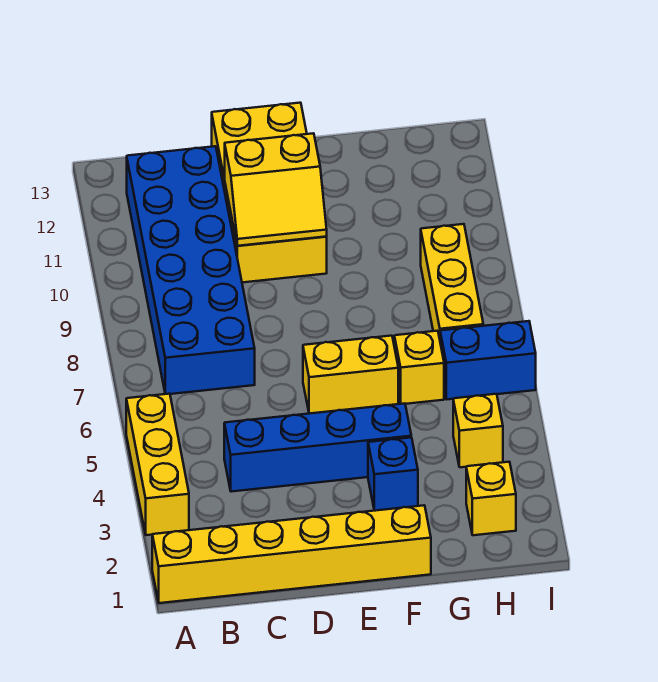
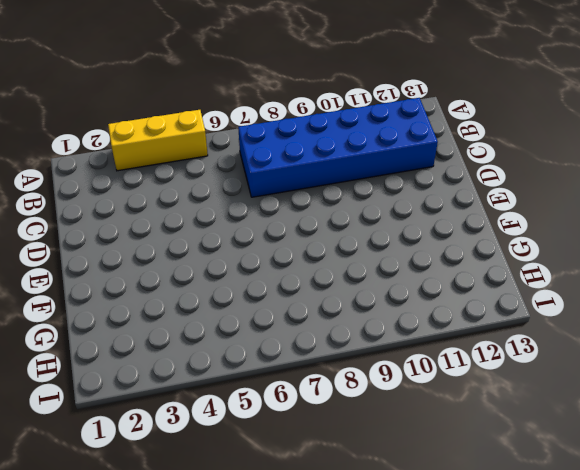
none -> yellow brick A1:F1 level 1
none -> blue brick C4:F4 level 1
none -> yellow brick D10:E13 level 1

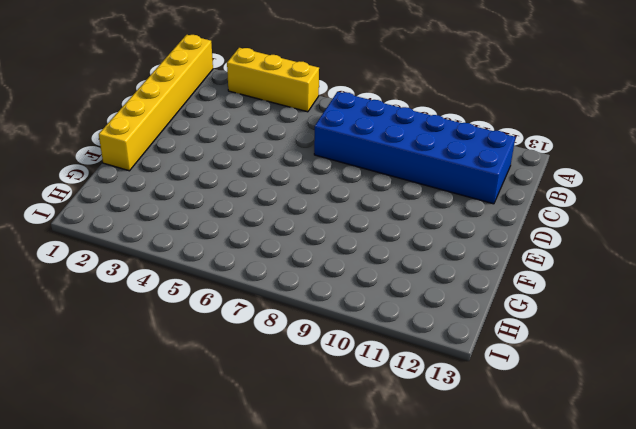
none -> blue brick C4:F4 level 1
none -> yellow brick D10:E13 level 1
none -> yellow brick E6:F6 level 1

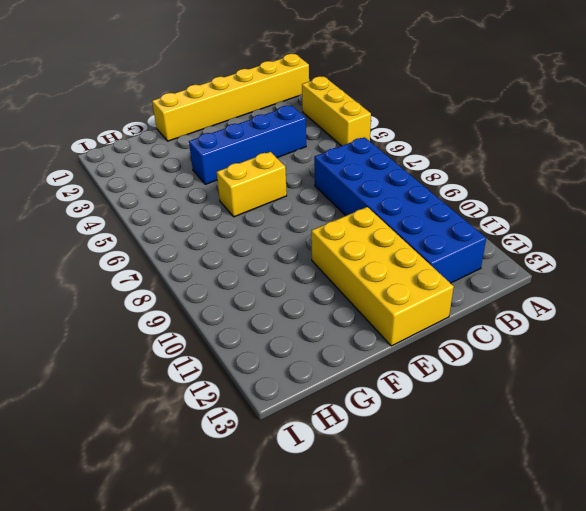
none -> blue brick F3 level 1
none -> yellow brick G6 level 1
none -> yellow brick H2 level 1

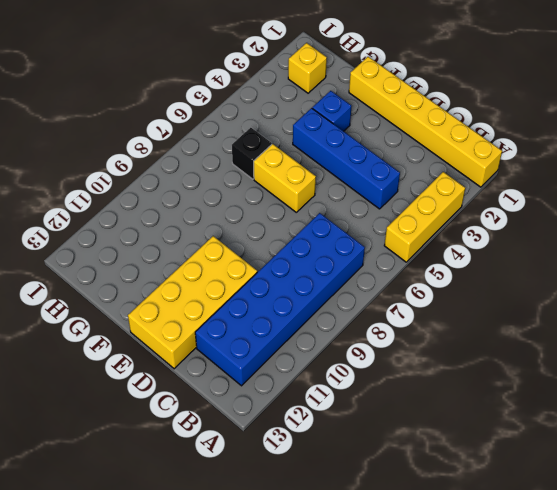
black brick G6 level 1 -> yellow brick G6 level 1
none -> yellow brick H4 level 1
none -> blue brick H6:I6 level 1
none -> yellow brick H7:H9 level 1

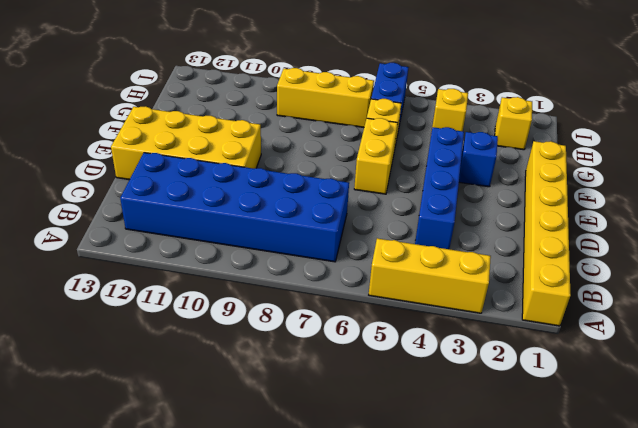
none -> yellow slope D10:E11 level 2 top 11

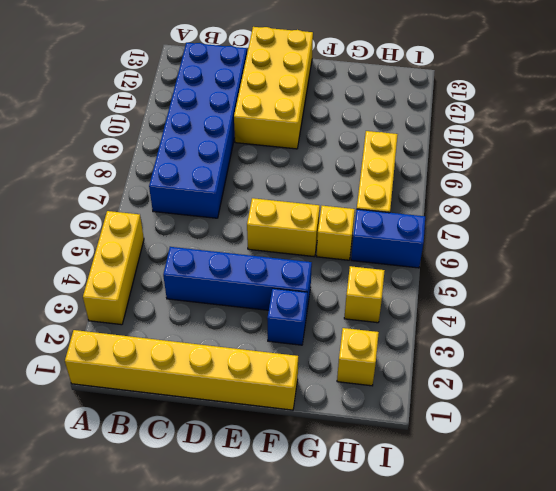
none -> yellow slope D10:E11 level 2 top 11

